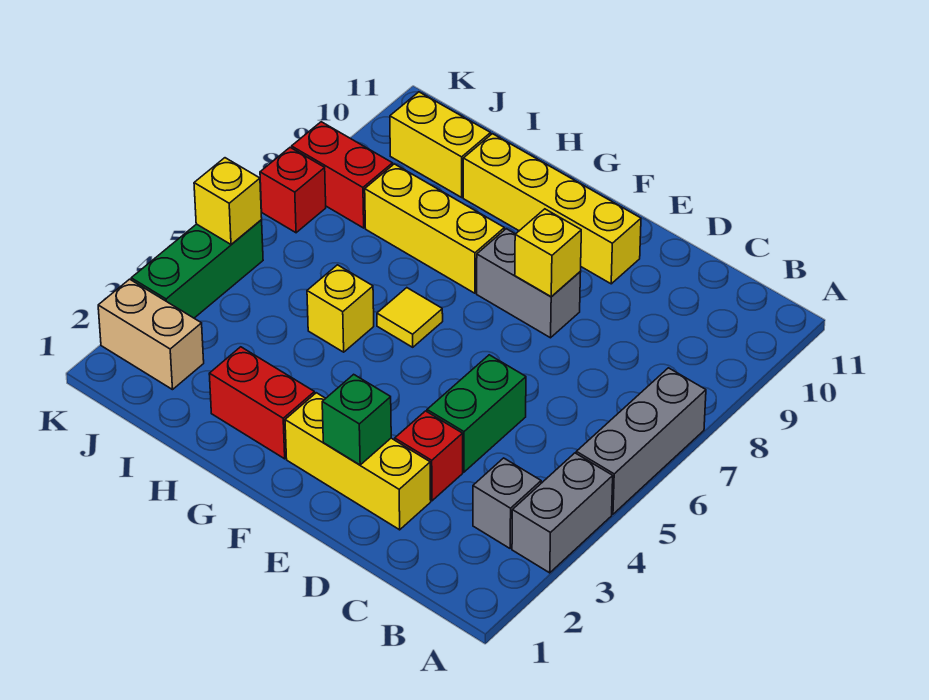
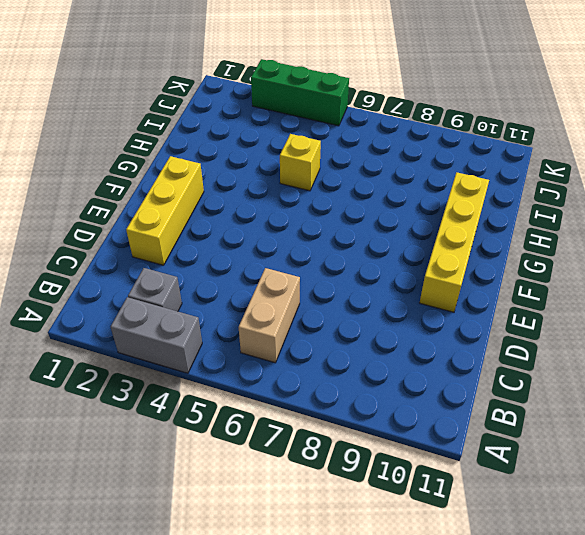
tan brick B6:C6 level 1 -> tan brick J2:K2 level 1
none -> grey brick A5:A7 level 1
none -> red brick D3 level 1
none -> green brick D4:D5 level 1

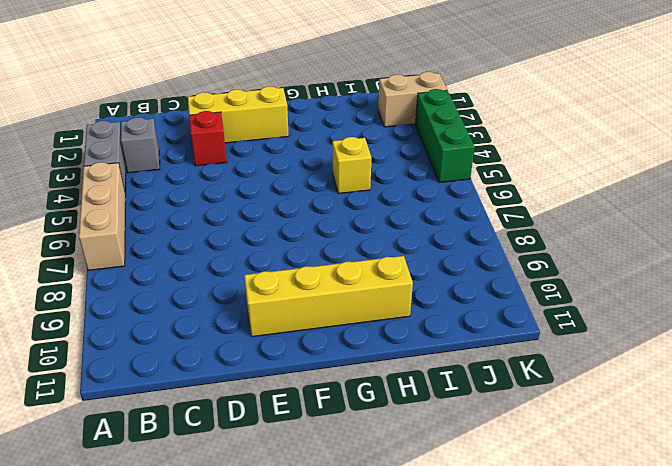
tan brick A5:A7 level 1 -> grey brick A5:A7 level 1
none -> green brick D4:D5 level 1
none -> grey brick E8:F8 level 1
none -> red brick G2:H2 level 1

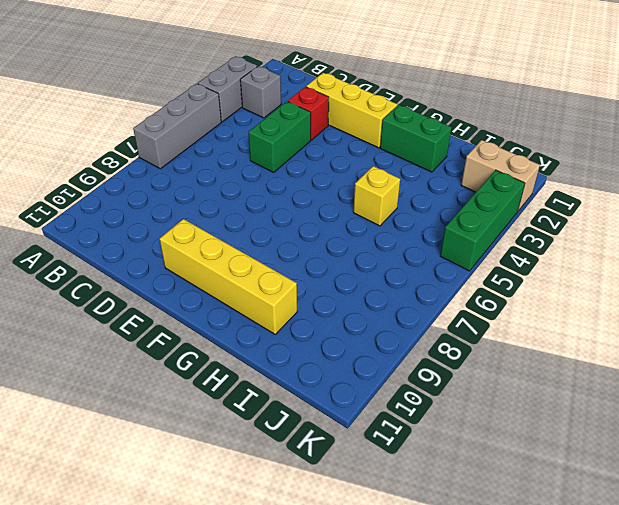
green brick G2:H2 level 1 -> red brick G2:H2 level 1
none -> grey brick E8:F8 level 1
none -> yellow tile G6 level 1
none -> yellow brick G8:I8 level 1

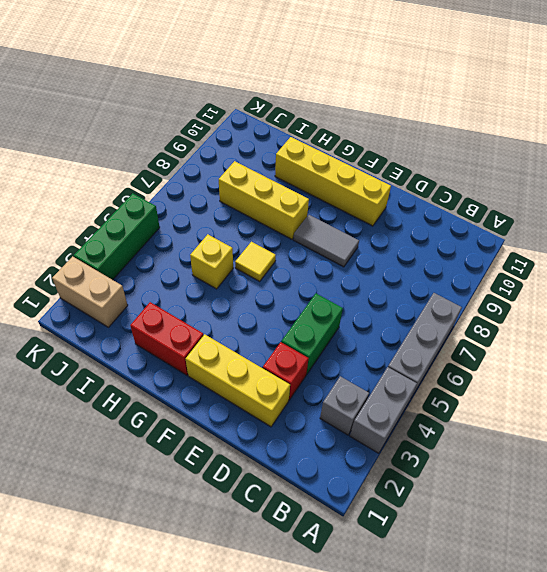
grey tile E8:F8 level 1 -> grey brick E8:F8 level 1
none -> yellow brick I10:J10 level 1
none -> red brick J8:K8 level 1
none -> red brick K7 level 1

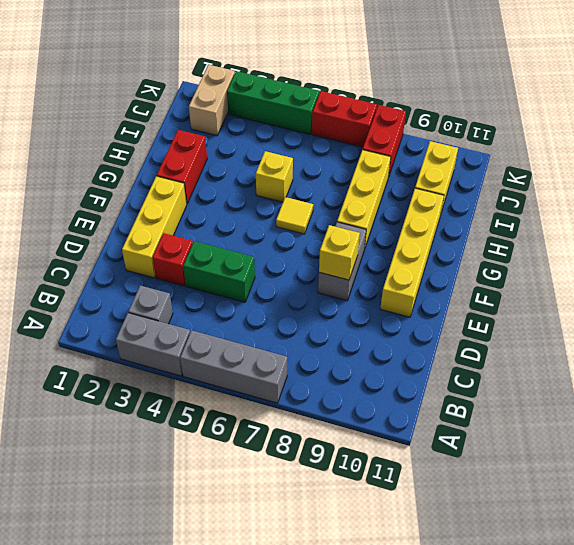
red brick K6:K7 level 1 -> red brick K7 level 1
none -> green brick E2 level 2
none -> yellow brick K5 level 2

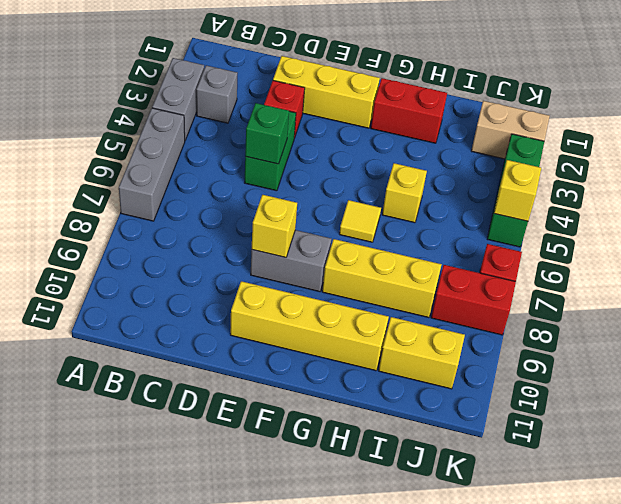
green brick D5 level 2 -> green brick E2 level 2

